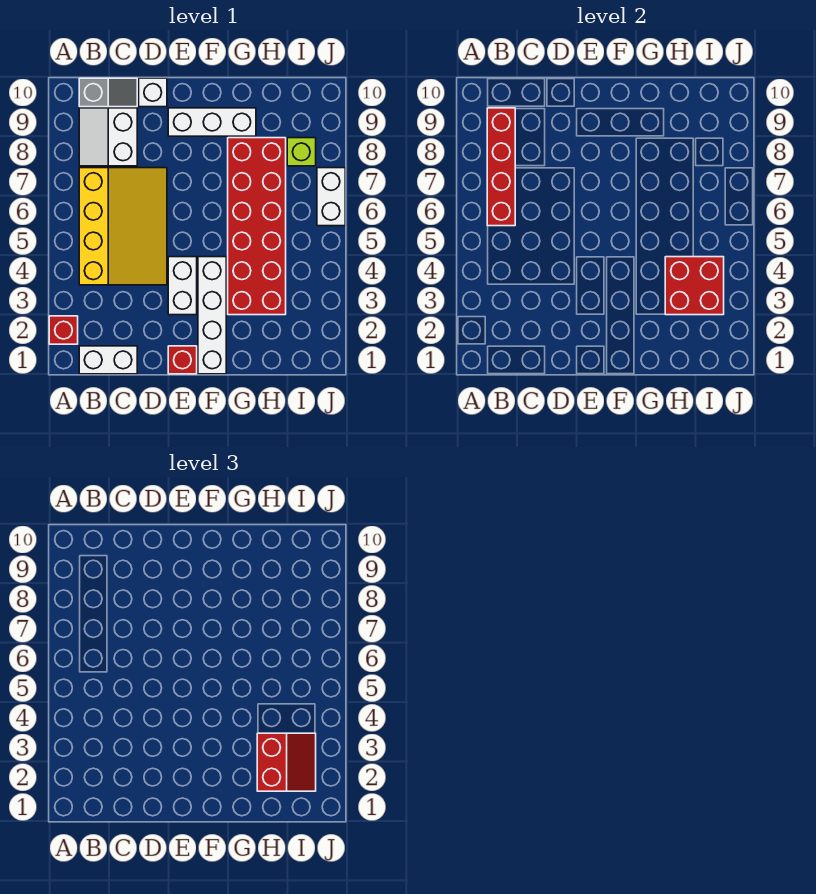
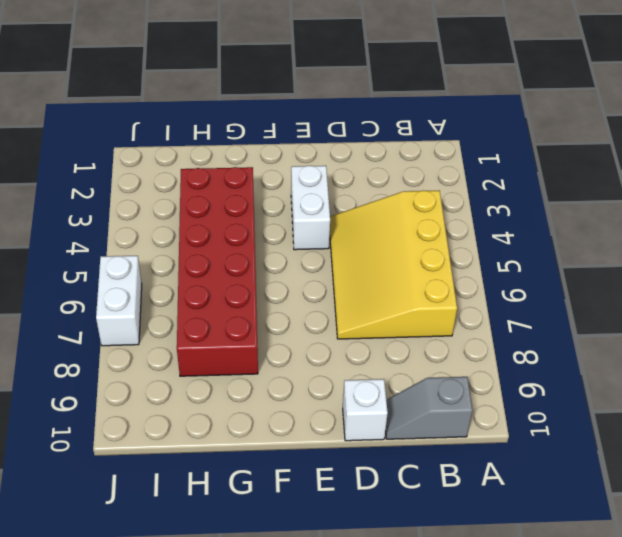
none -> red brick A2 level 1
none -> white brick B1:C1 level 1
none -> white slope B8:C9 level 1 top C

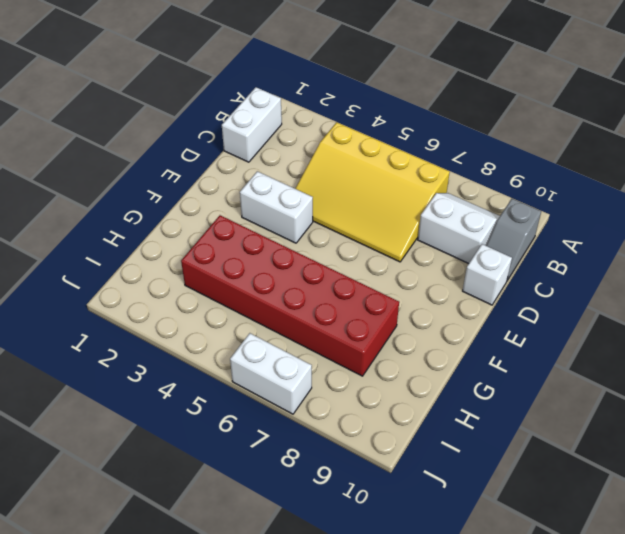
none -> red brick A2 level 1
none -> red brick E1 level 1
none -> white brick E9:G9 level 1

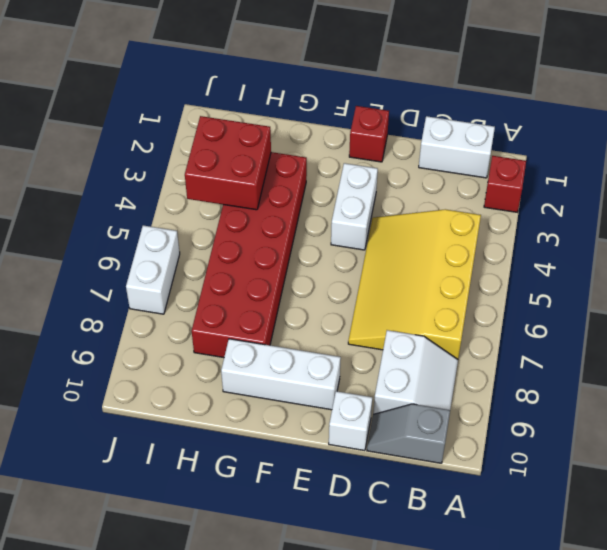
none -> white brick F1:F4 level 1
none -> lime brick I8 level 1
none -> red brick B6:B9 level 2

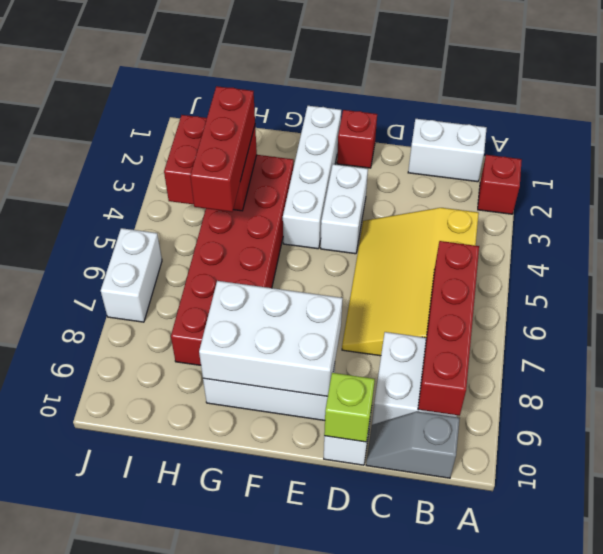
lime brick D10 level 2 -> lime brick I8 level 1
white brick E8:G9 level 2 -> none
red brick H3:H5 level 3 -> red slope H2:I3 level 3 top H

